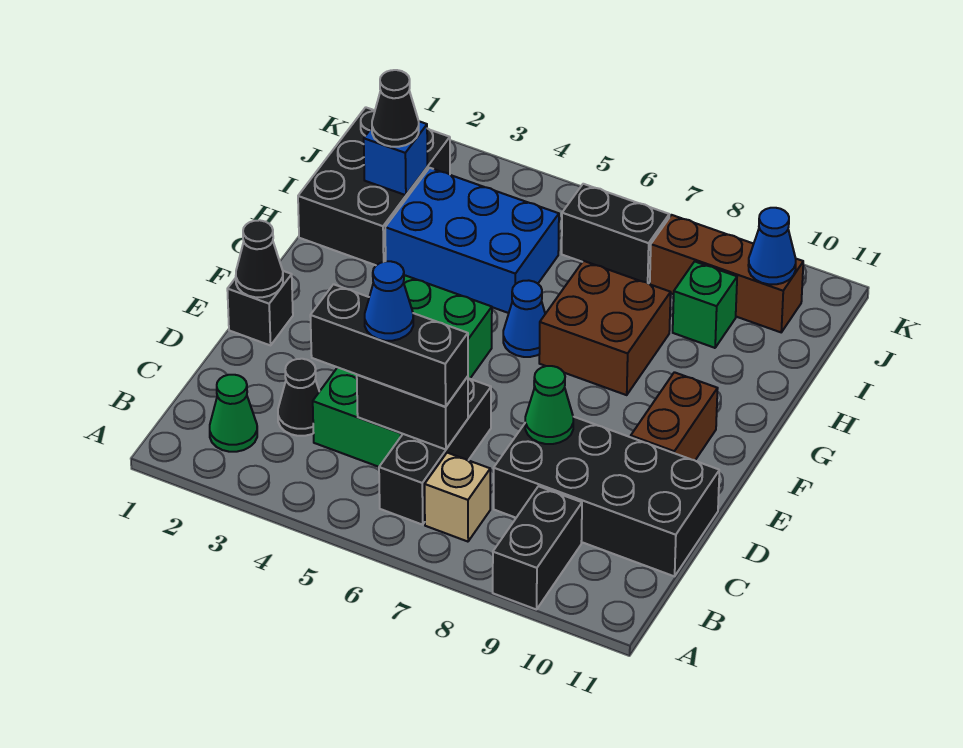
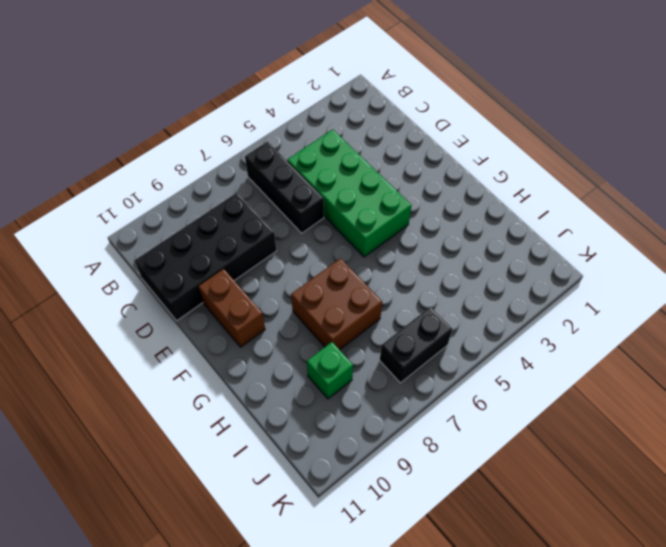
none -> black brick A9:B9 level 1
none -> green cone B2 level 1
none -> tan brick B7 level 1

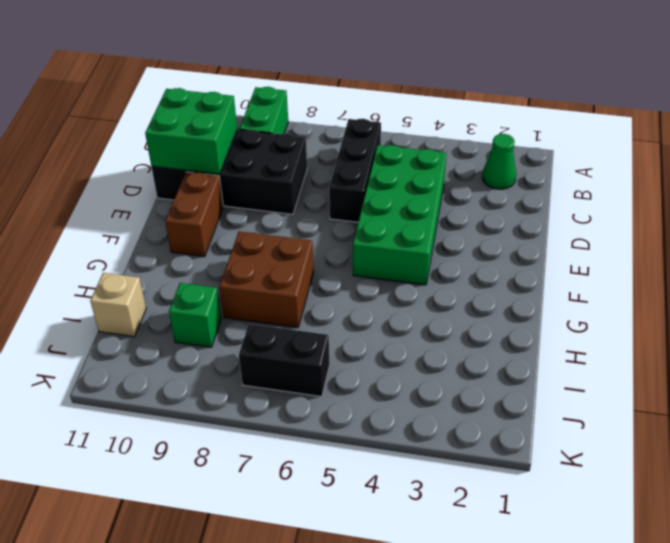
green brick A9:B9 level 1 -> black brick A9:B9 level 1
green brick C10:D11 level 2 -> none
tan brick I11 level 1 -> tan brick B7 level 1
none -> black cone C3 level 1
none -> black brick E1 level 1
none -> blue cone G6 level 1

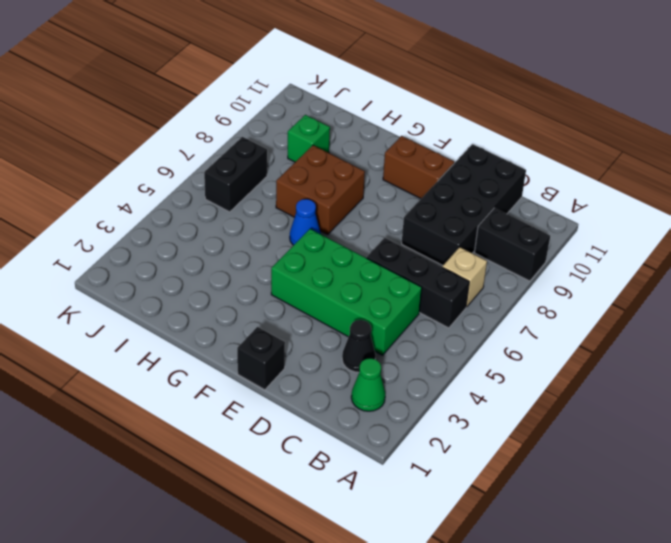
none -> black brick H1:J2 level 1
none -> blue brick H3:I5 level 1
none -> brown brick J8:J10 level 1

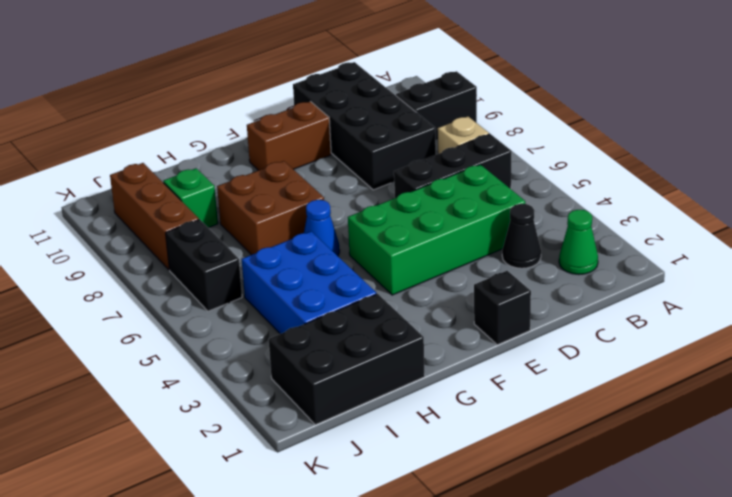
none -> black brick C5:C6 level 2
none -> green cone D8 level 2
none -> black cone E1 level 2

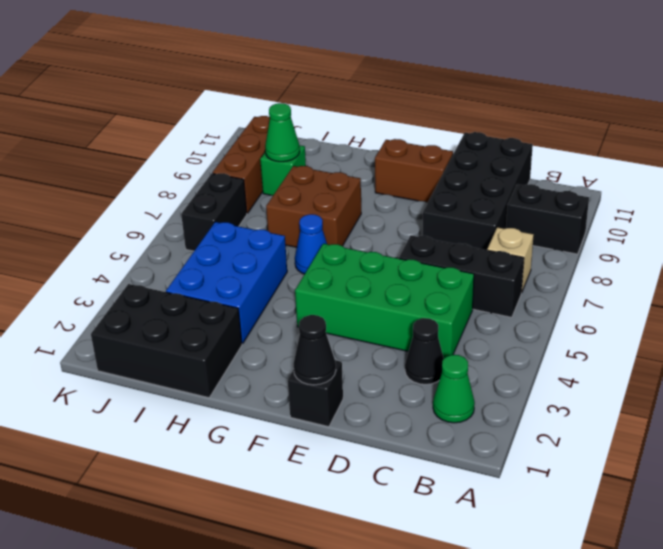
green cone I9 level 2 -> green cone D8 level 2
none -> black brick C5:C6 level 2
none -> blue brick I2 level 2
none -> blue cone J10 level 2

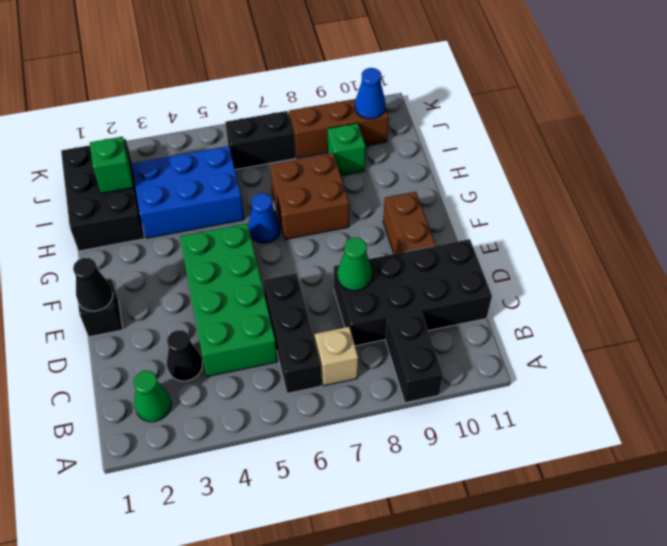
green brick I2 level 2 -> blue brick I2 level 2
none -> black brick C5:C6 level 2
none -> black brick C4:C6 level 3
none -> black cone I2 level 3

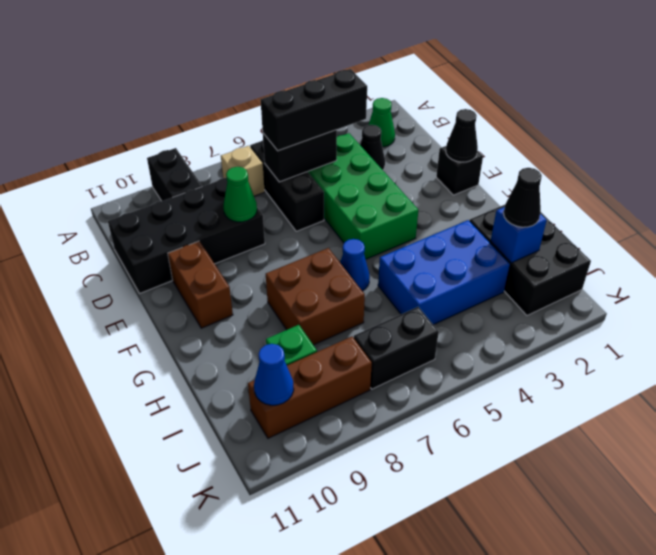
none -> blue cone C5 level 4

